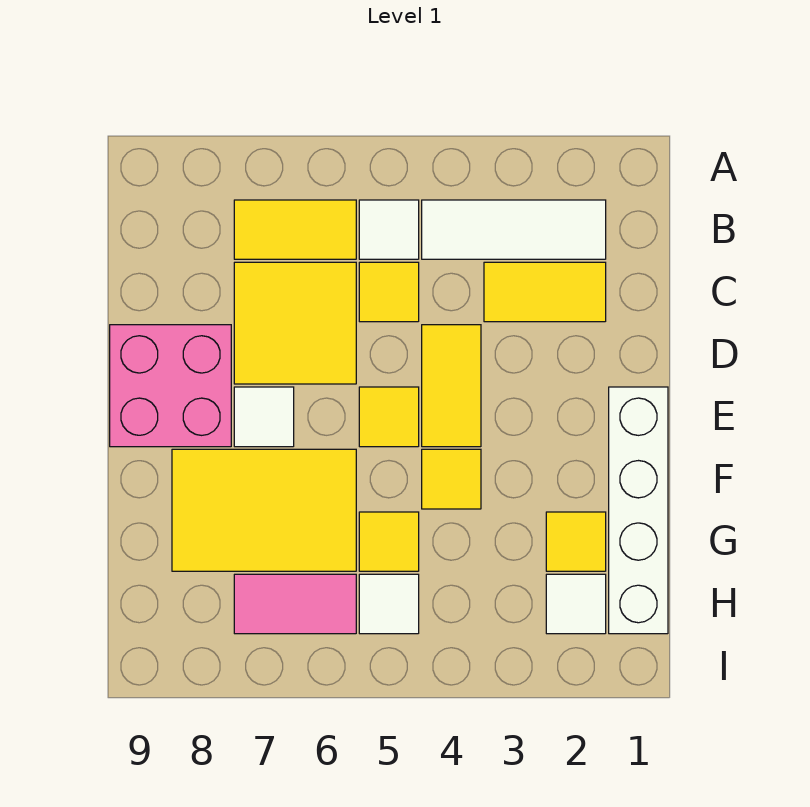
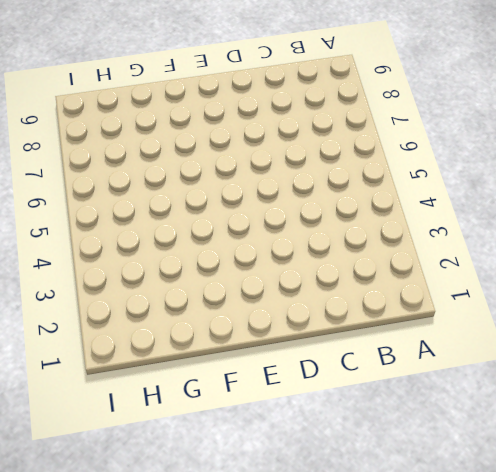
none -> white tile B2:B4 level 1
none -> white tile B5 level 1
none -> yellow tile B6:B7 level 1

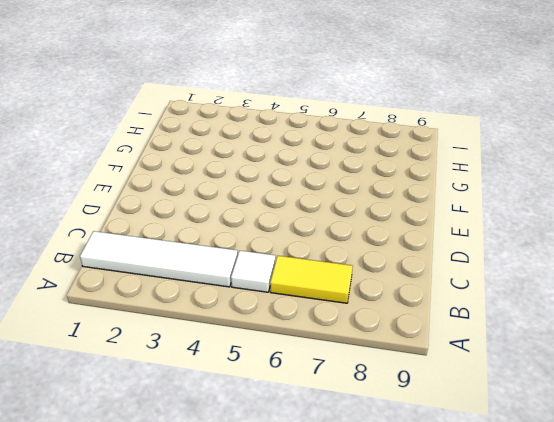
white tile B1:B4 level 1 -> white tile B2:B4 level 1
none -> yellow tile C2:C3 level 1
none -> yellow tile C5 level 1
none -> yellow tile C6:D7 level 1

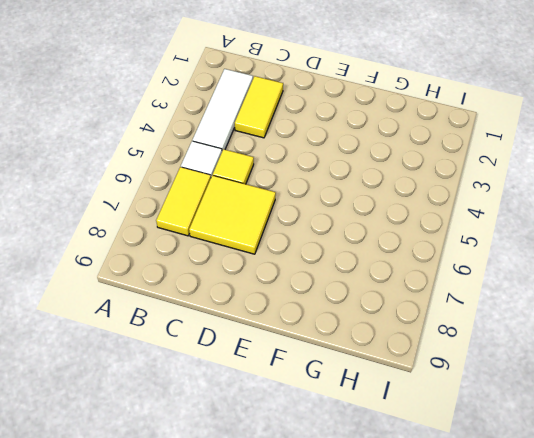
none -> yellow tile D4:E4 level 1
none -> pink brick D8:E9 level 1
none -> white brick E1:H1 level 1

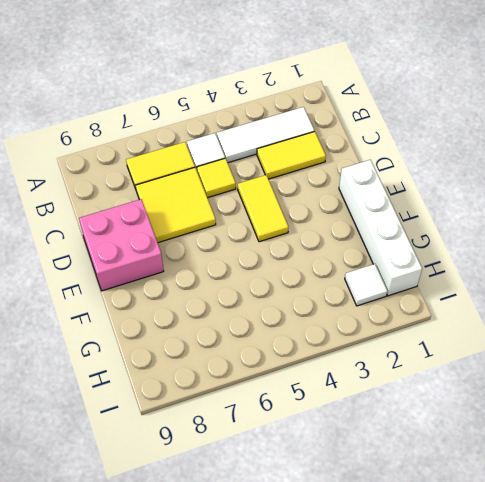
none -> yellow tile E5 level 1
none -> white tile E7 level 1
none -> yellow tile F4 level 1

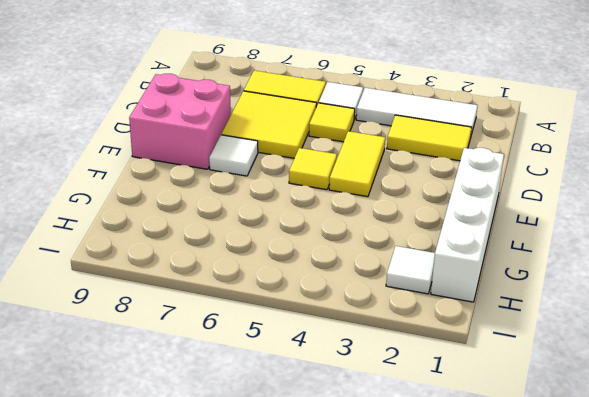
none -> yellow tile F4 level 1
none -> yellow tile F6:G8 level 1
none -> yellow tile G2 level 1

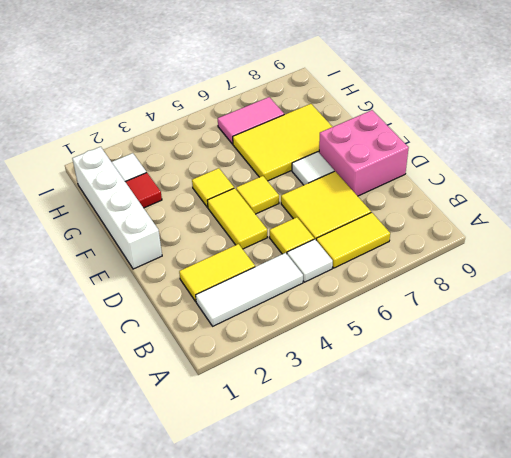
red tile G2 level 1 -> yellow tile G2 level 1
none -> yellow tile G5 level 1
none -> white tile H5 level 1

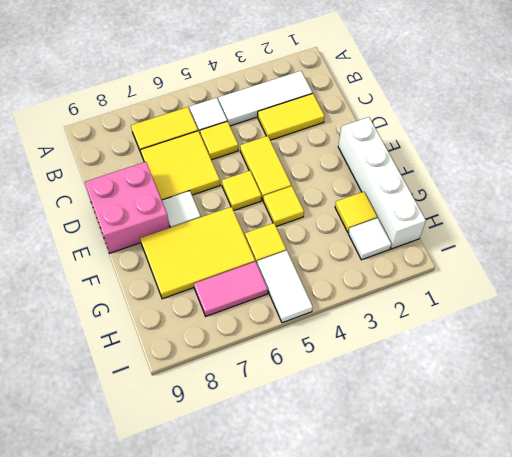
white tile H5:I5 level 1 -> white tile H5 level 1

